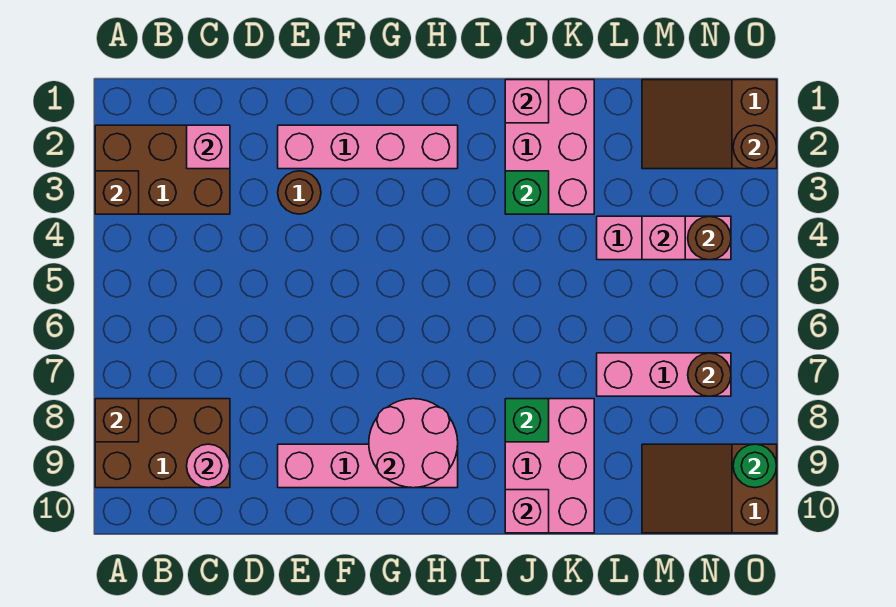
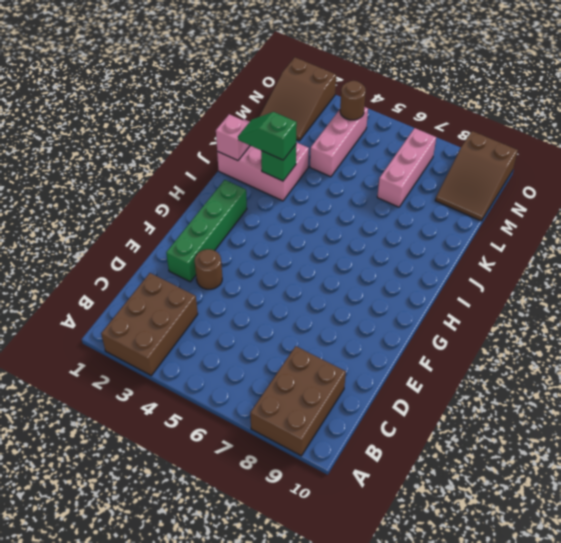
green brick E2:H2 level 1 -> pink brick E2:H2 level 1
green slope J2:J3 level 3 top 3 -> none
none -> pink brick E9:H9 level 1
none -> pink brick J8:K10 level 1
none -> brown brick A3 level 2

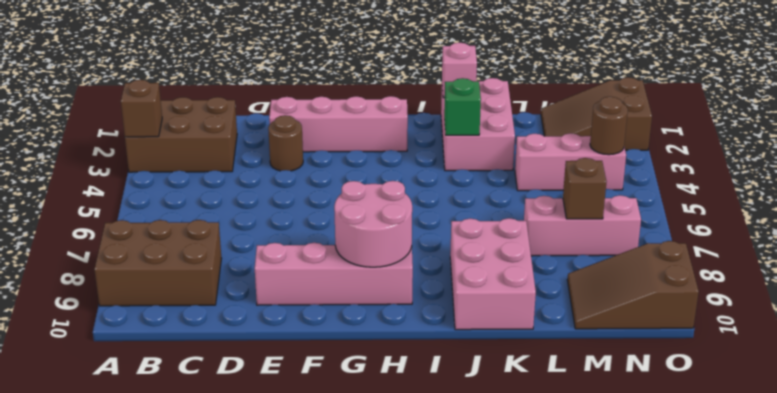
brown brick M7 level 2 -> brown brick A8 level 2
none -> pink brick C2 level 2
none -> pink round brick C9 level 2
none -> green brick J8 level 2

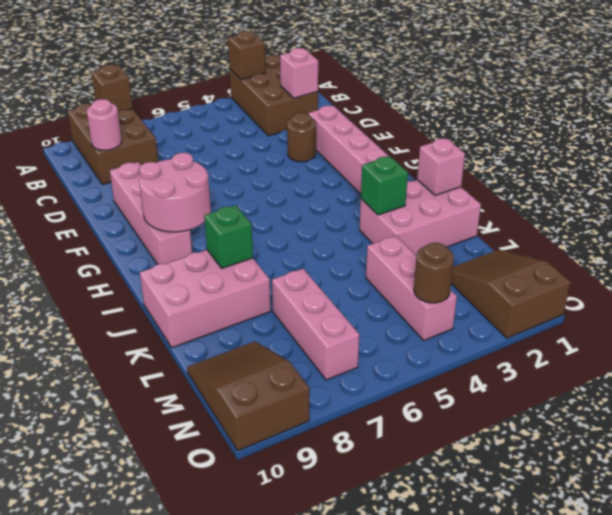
none -> pink brick J10 level 2
none -> pink brick M4 level 2
none -> brown round brick N7 level 2

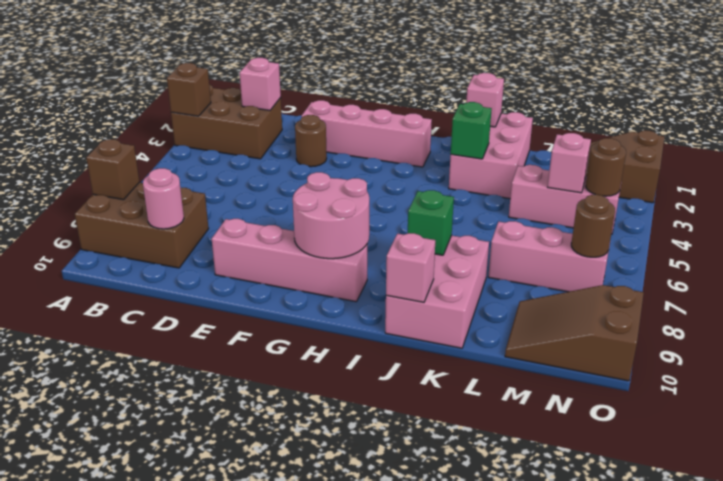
none -> brown round brick O2 level 2
none -> green round brick O9 level 2

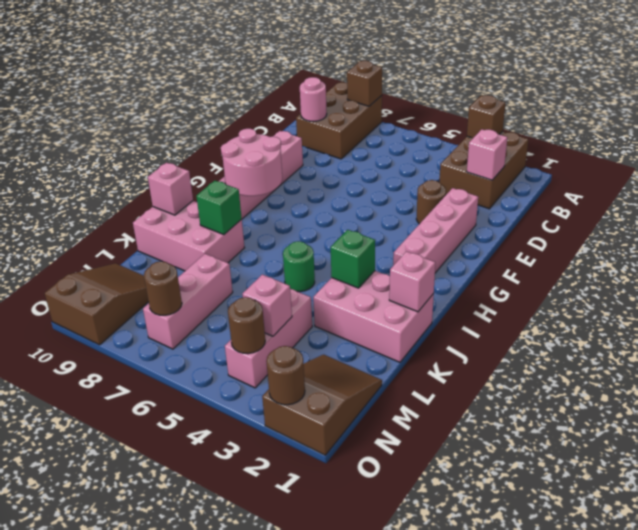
green round brick J5 level 1 -> green round brick O9 level 2

